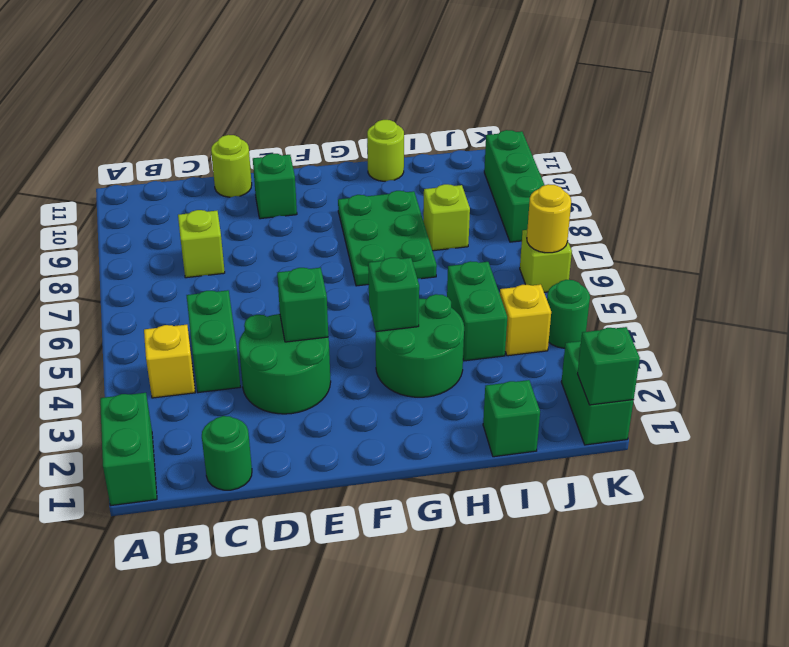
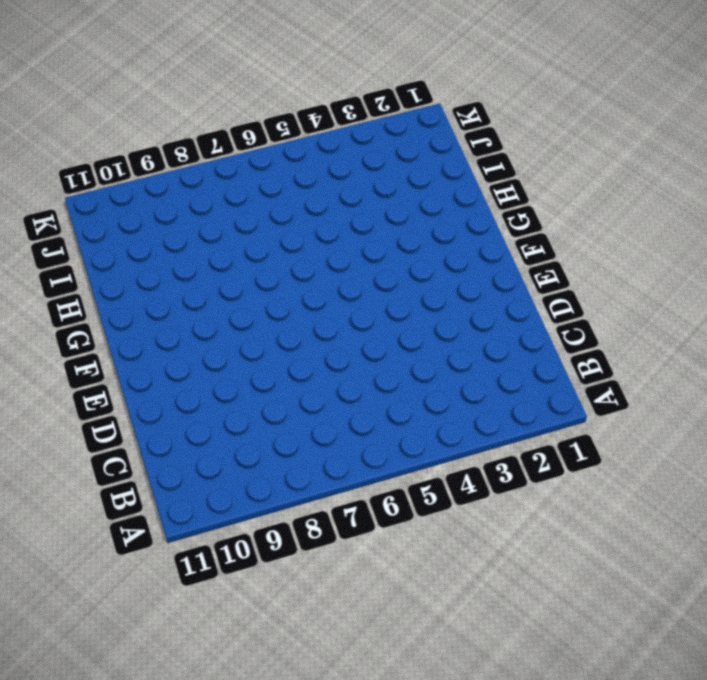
none -> green brick A1:A2 level 1
none -> yellow brick B4 level 1
none -> green round brick C1 level 1

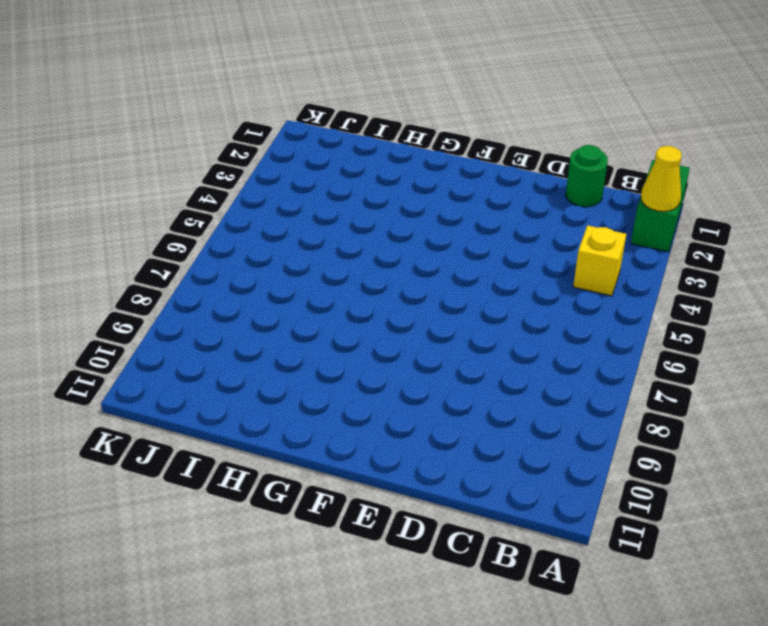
yellow cone A2 level 2 -> none
none -> green brick C4:C5 level 1
none -> lime brick C8 level 1
none -> green round brick D3:E4 level 1

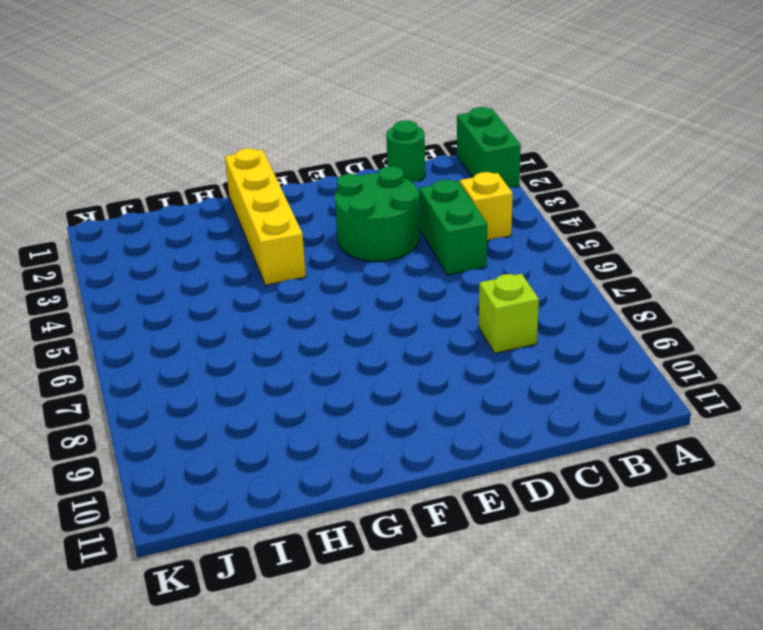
yellow brick G1:G4 level 1 -> green round brick G3:H4 level 1
none -> lime round brick D11 level 1
none -> green brick E10 level 1
none -> green plate G7:H9 level 1

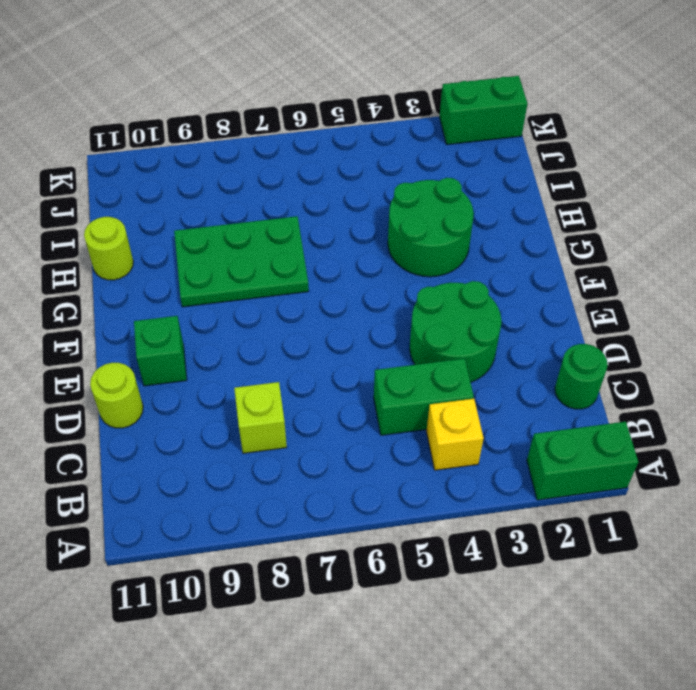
none -> green brick I1 level 1
none -> green brick I4:I5 level 1
none -> lime brick I8 level 1

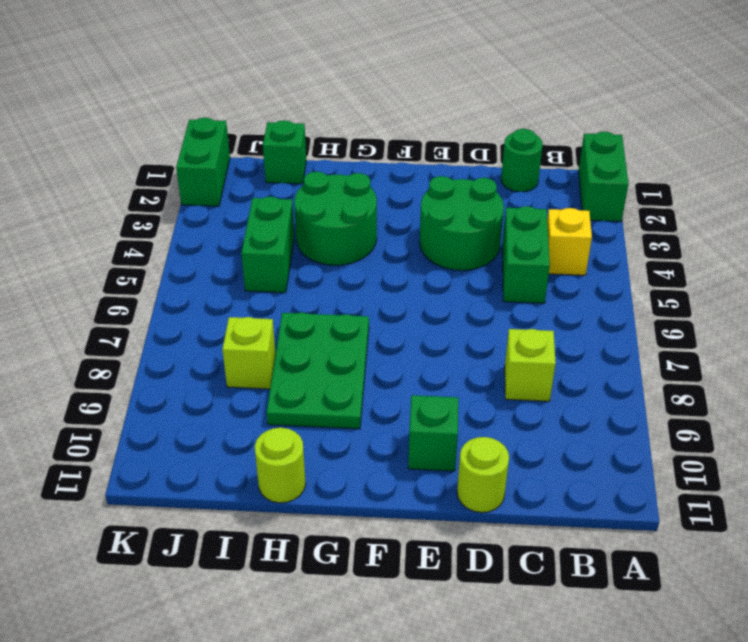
none -> yellow brick J4 level 1
none -> green round brick K4 level 1
none -> lime brick K6 level 1

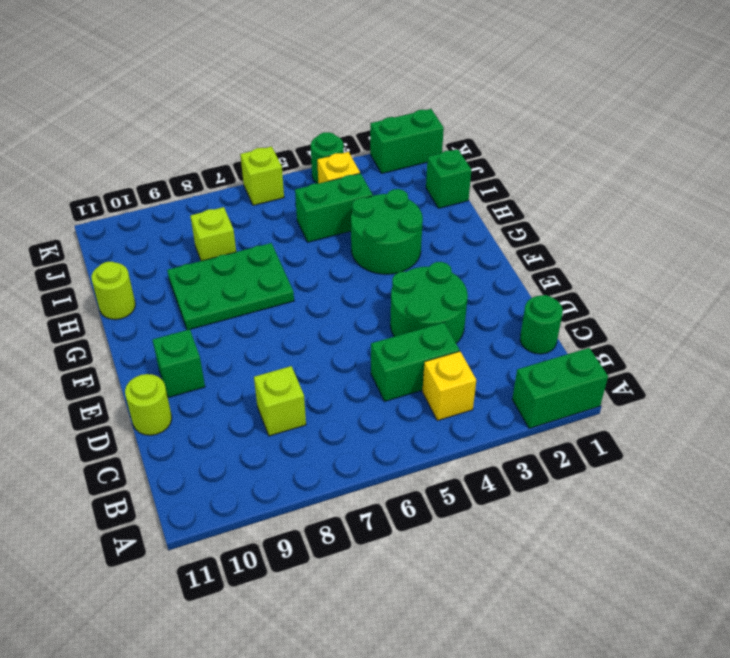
none -> green brick K8:K10 level 1
none -> green brick E4 level 2
none -> green brick G4 level 2

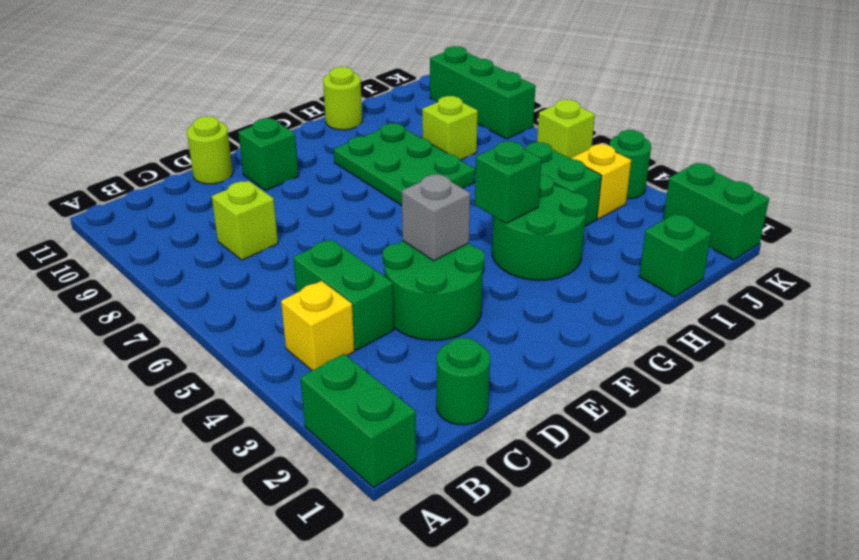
grey brick E4 level 2 -> green brick E4 level 2
none -> green brick K1 level 2
none -> yellow round brick K6 level 2

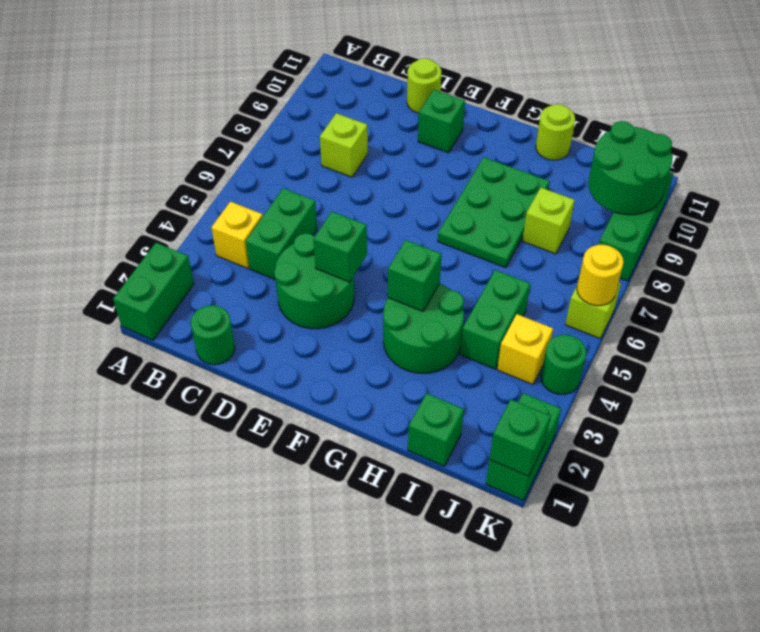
green round brick J9:K10 level 2 -> none

